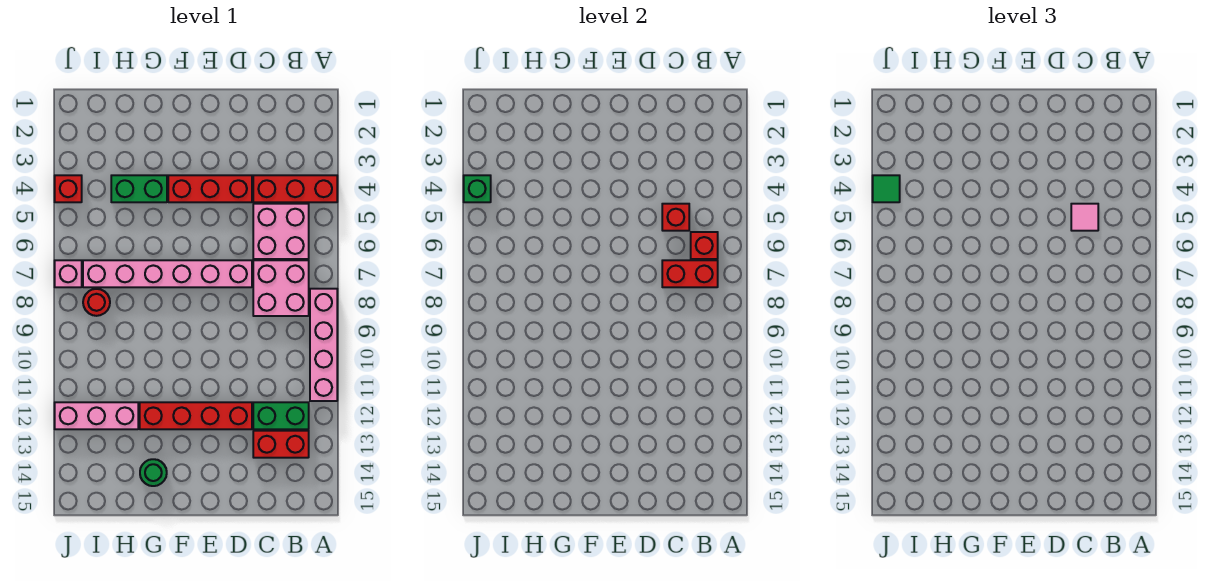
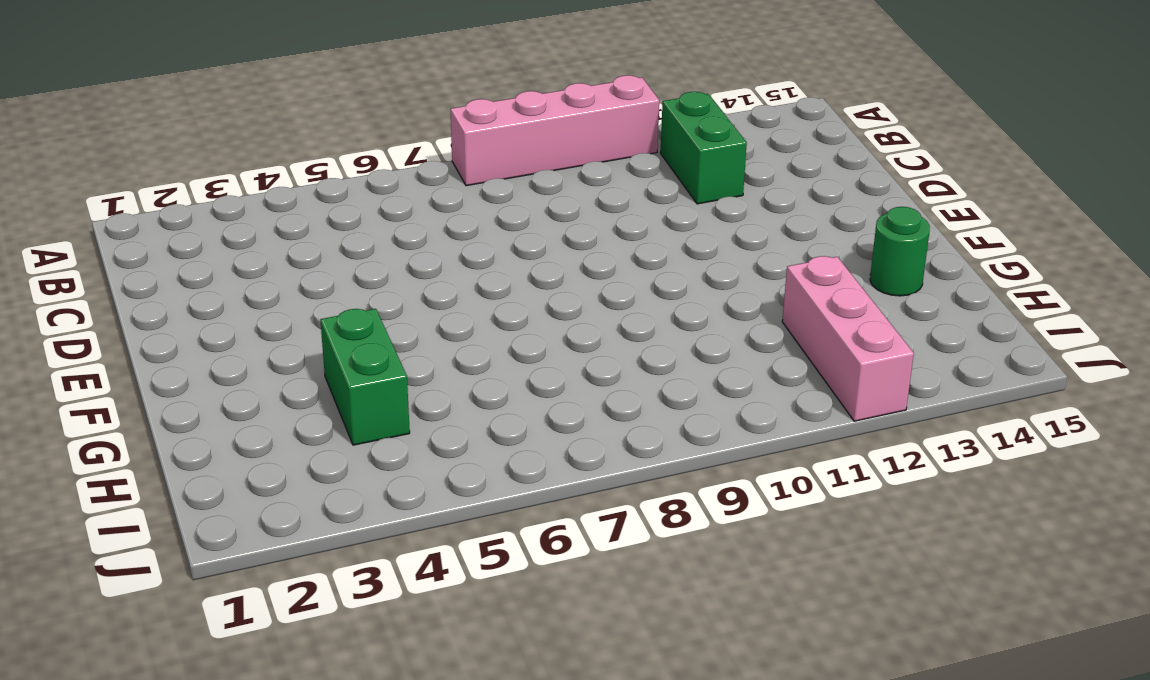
none -> red brick A4:C4 level 1
none -> pink brick B5:C6 level 1
none -> pink brick B7:C8 level 1

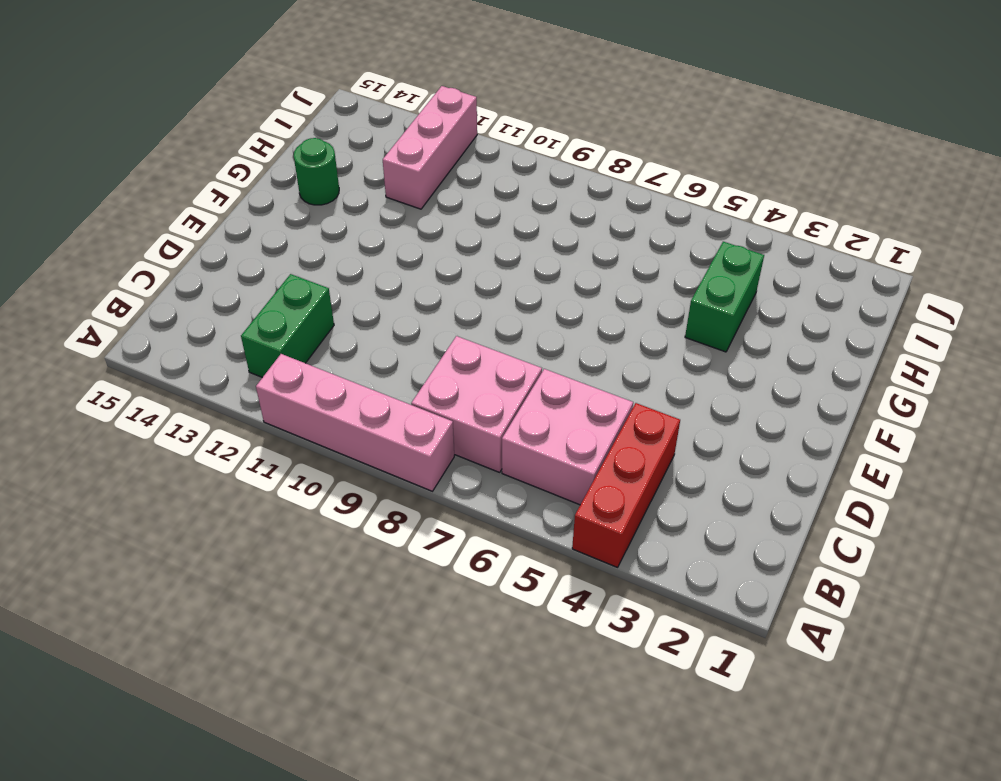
none -> red brick B13:C13 level 1
none -> red brick D4:F4 level 1
none -> pink brick D7:I7 level 1

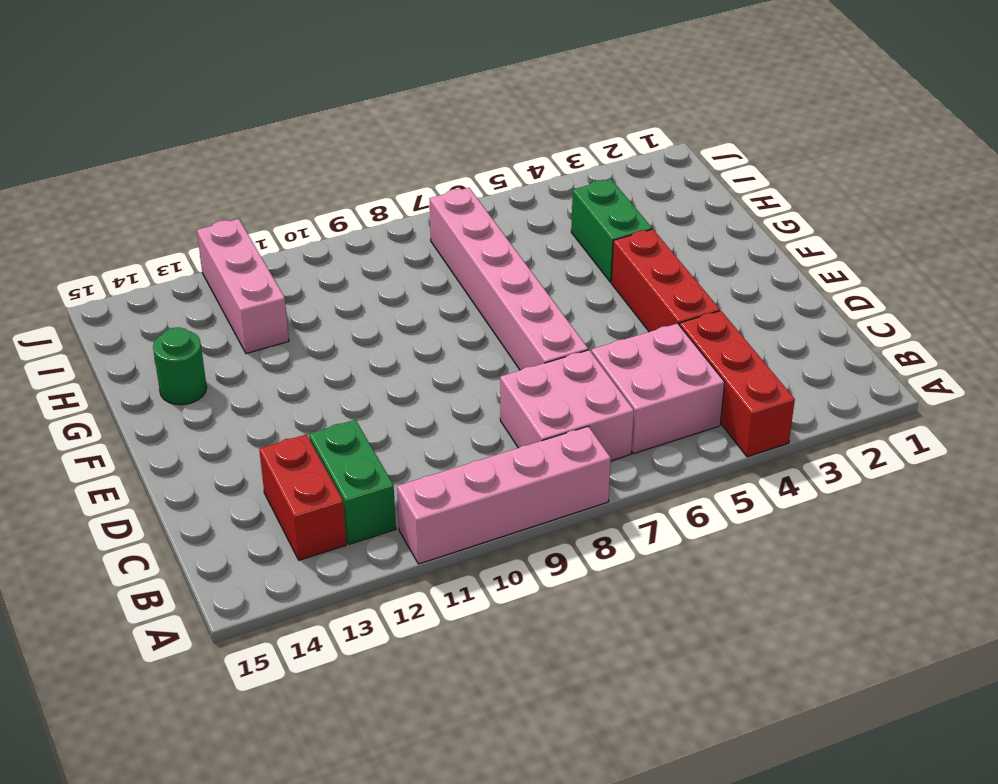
none -> red brick D12:G12 level 1
none -> red round brick I8 level 1
none -> red brick J4 level 1

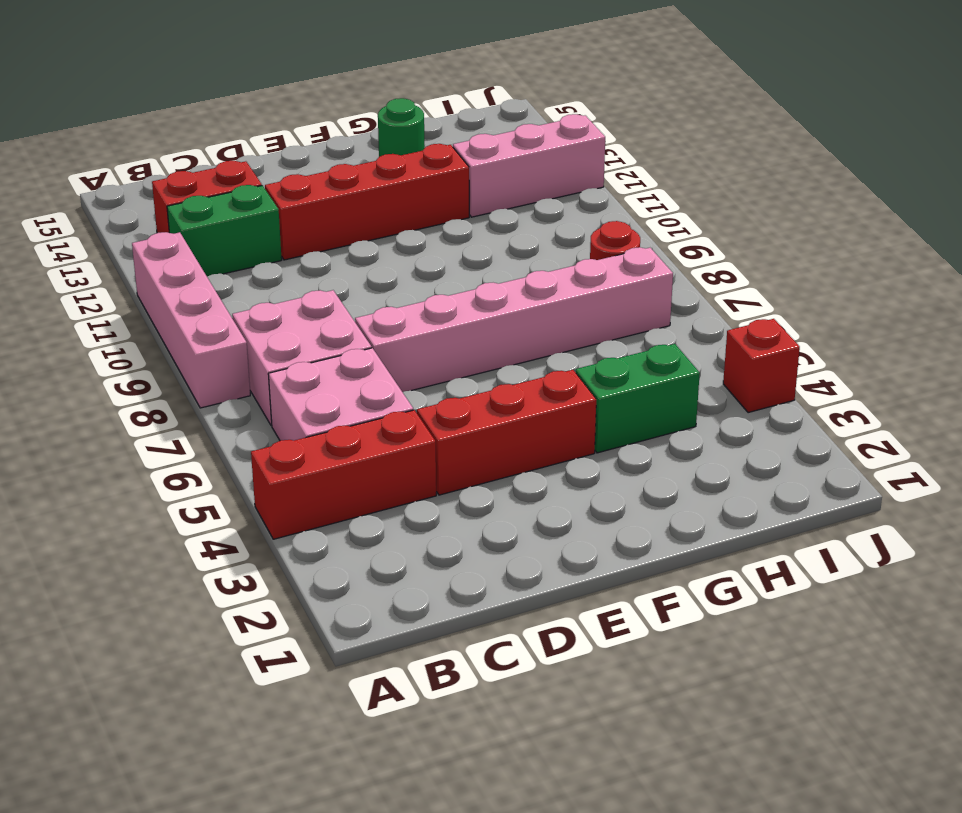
none -> pink brick J7 level 1
none -> red brick B6 level 2
none -> red brick B7:C7 level 2

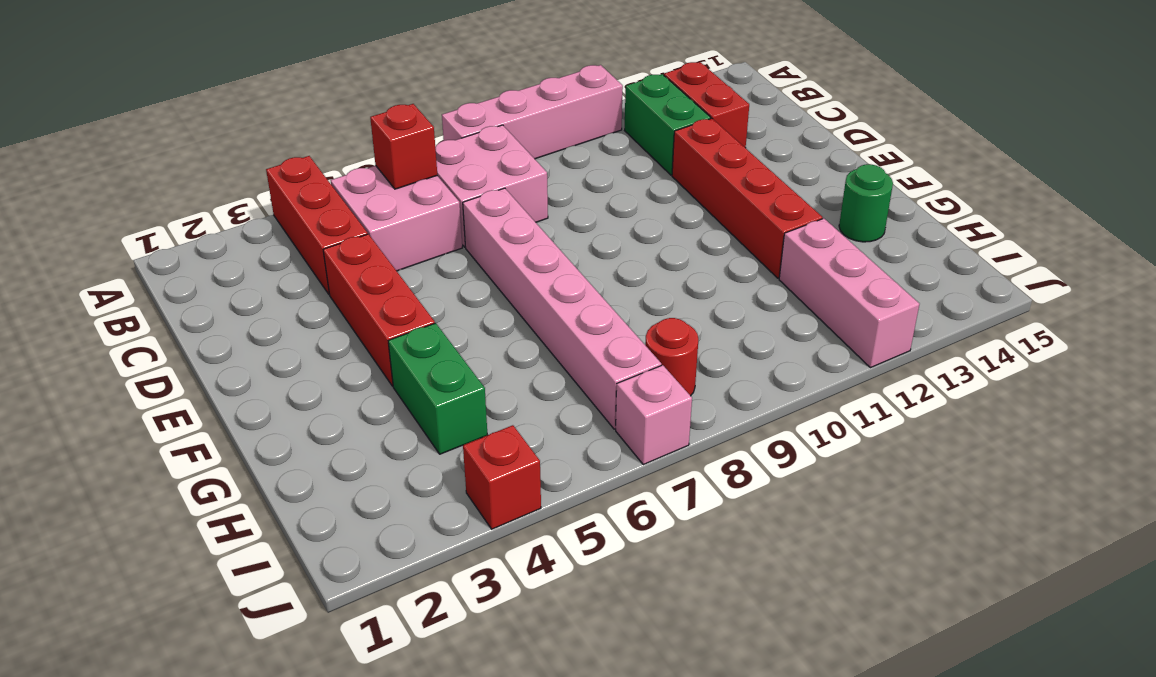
none -> red brick B7:C7 level 2
none -> red brick C5 level 2
none -> green brick J4 level 2

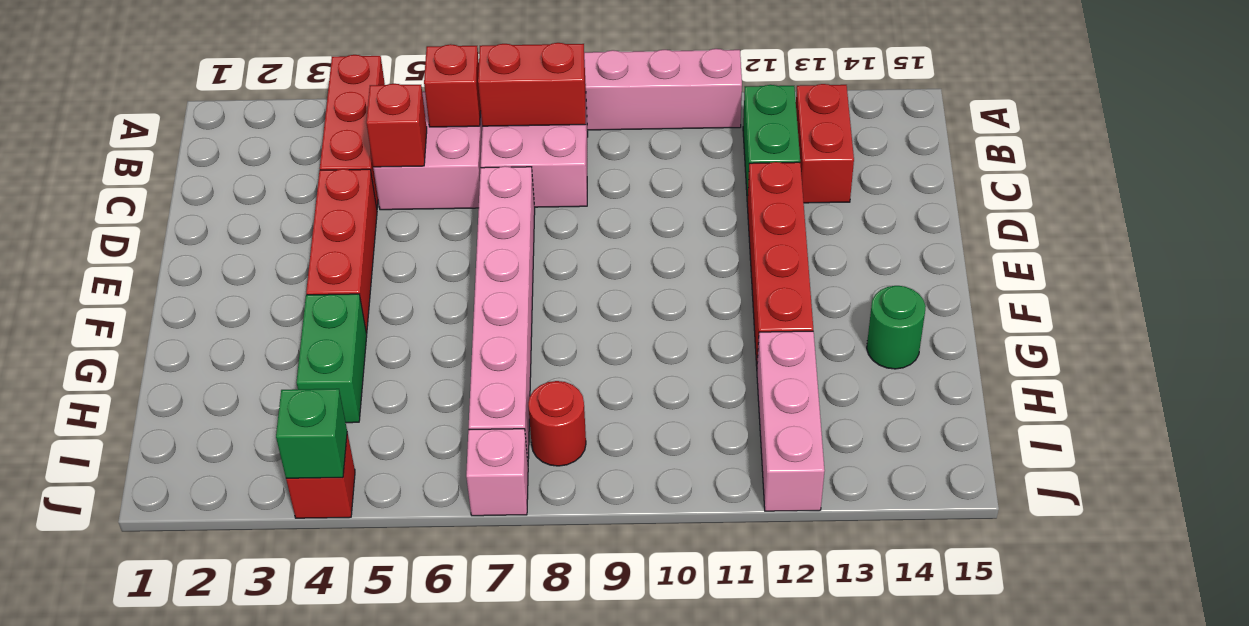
red brick B7:B8 level 2 -> red brick B7:C7 level 2
none -> pink tile C5 level 3
none -> green tile J4 level 3

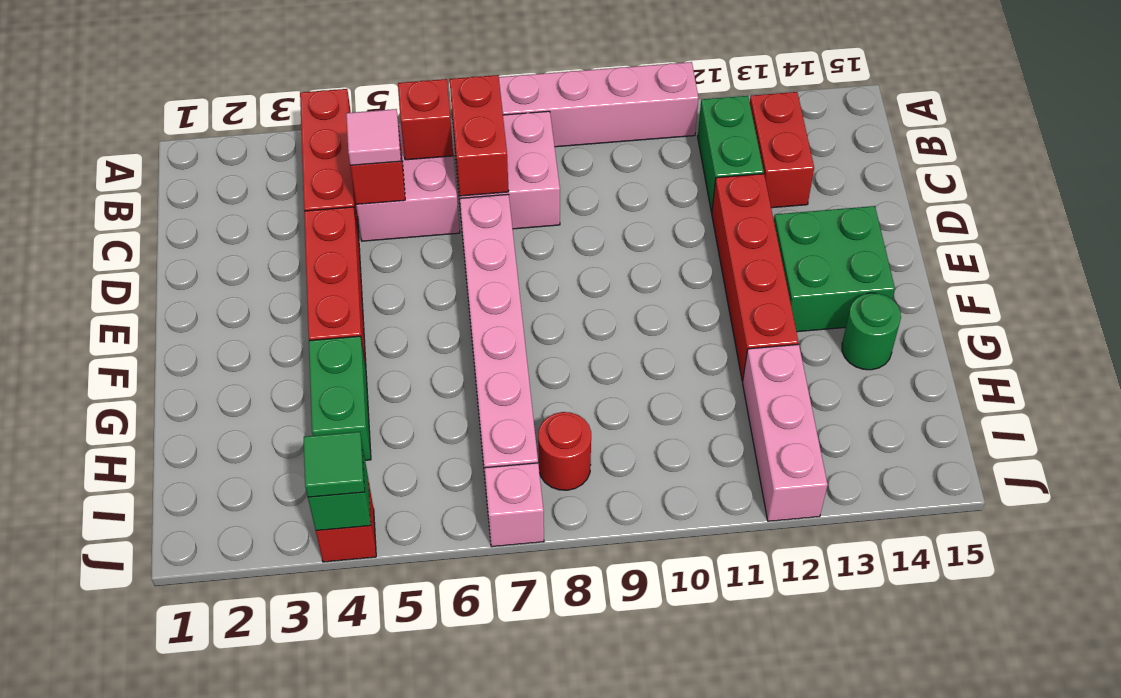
green brick E13:F14 level 1 -> none

